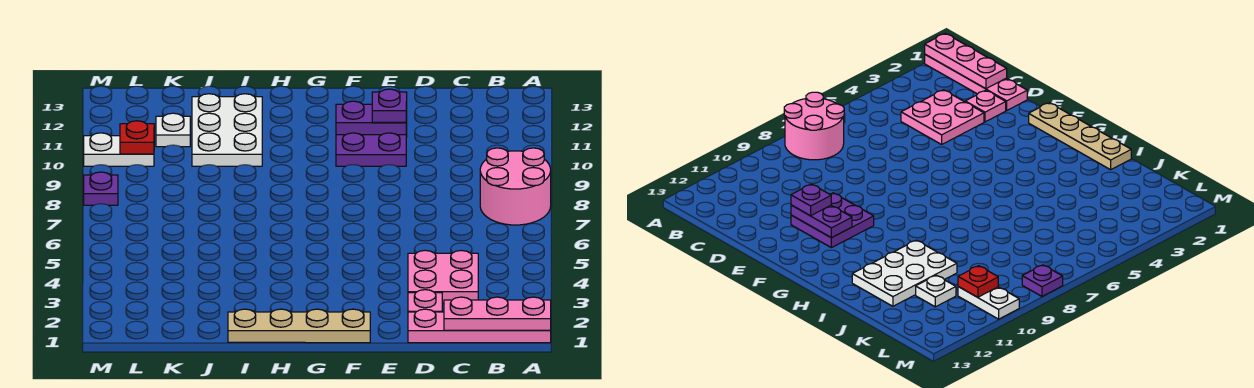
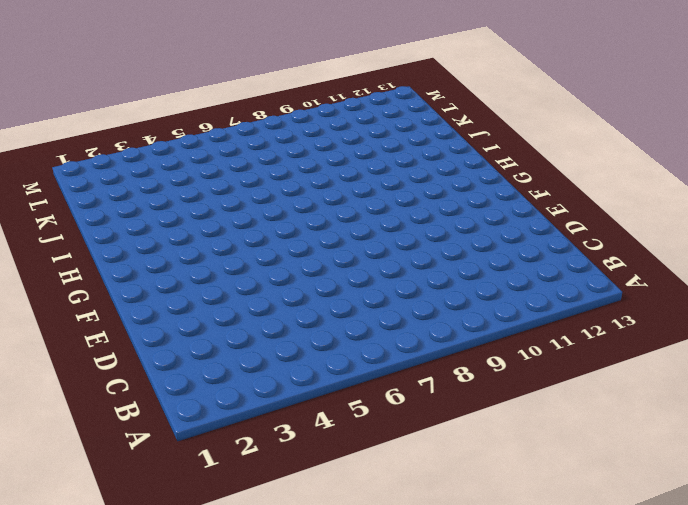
none -> pink plate A1:D1 level 1
none -> pink round brick A7:B8 level 1
none -> pink plate C3:D4 level 1

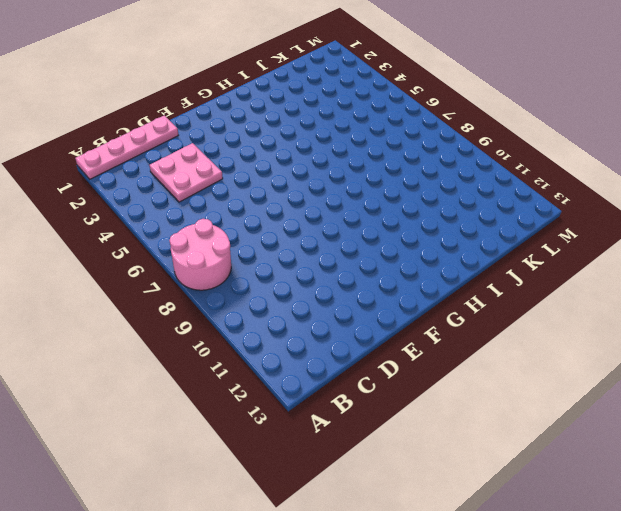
none -> pink plate D2 level 1
none -> purple plate E10:F11 level 1
none -> tan plate F1:I1 level 1

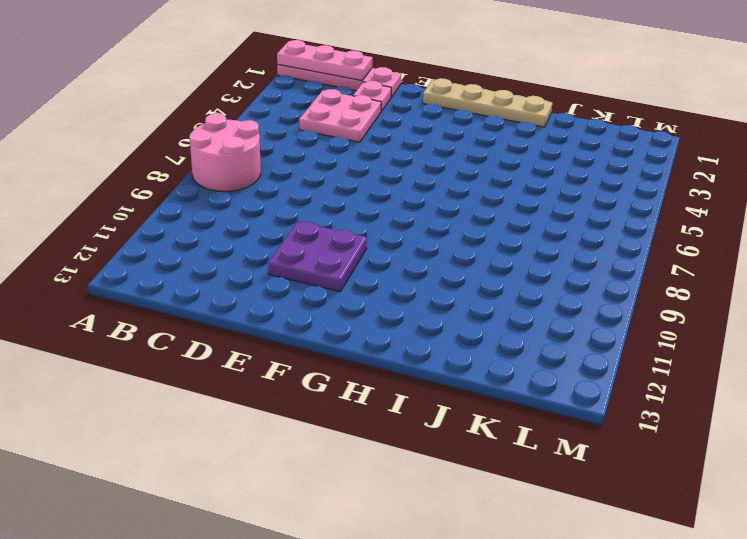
none -> white plate I10:J12 level 1
none -> white plate K11 level 1
none -> white plate L10:M10 level 1

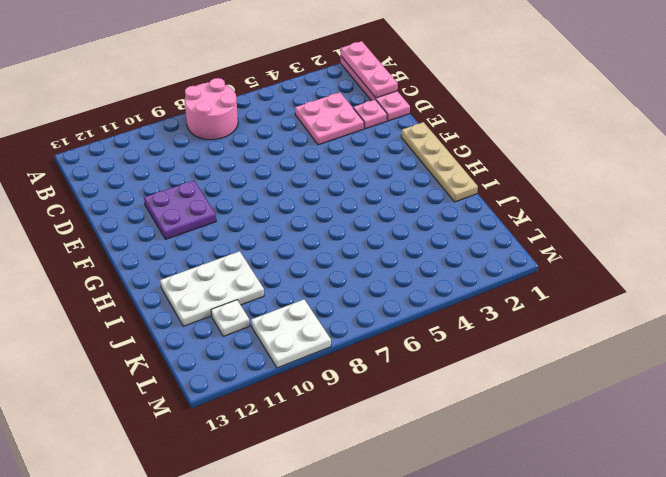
white plate L9:M10 level 1 -> white plate L10:M10 level 1
none -> purple plate M8 level 1
none -> purple plate E11:F11 level 2
none -> red plate L10 level 2

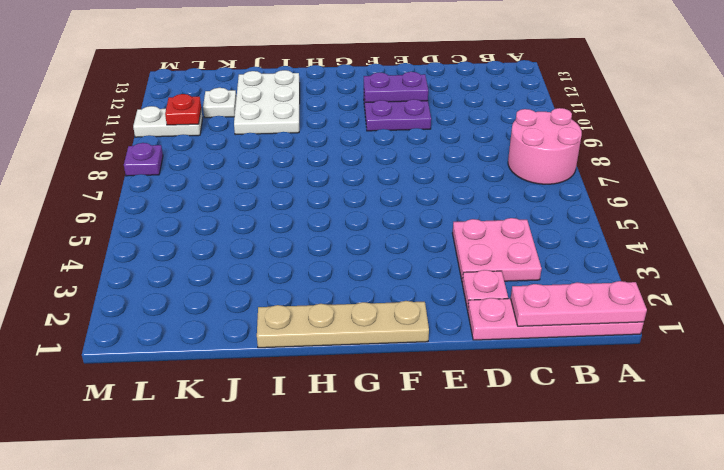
none -> purple plate E11 level 3

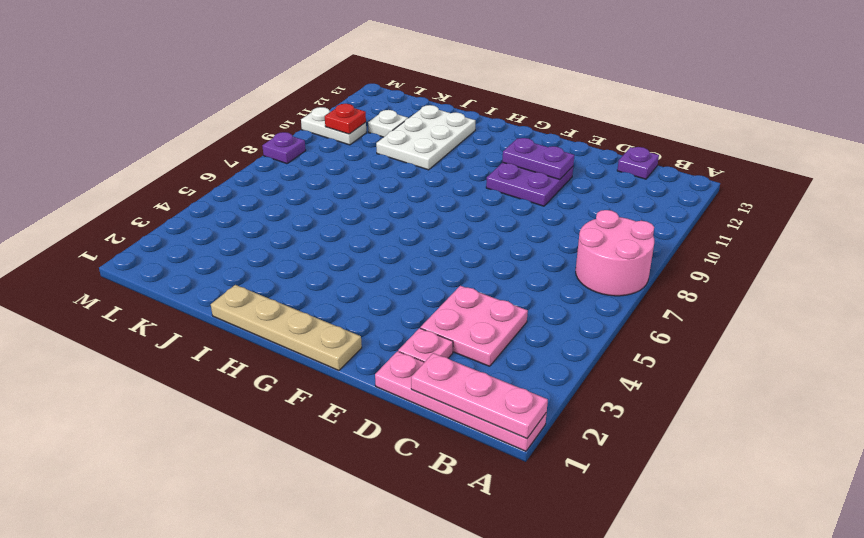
purple plate C13 level 1 -> purple plate E11 level 3

